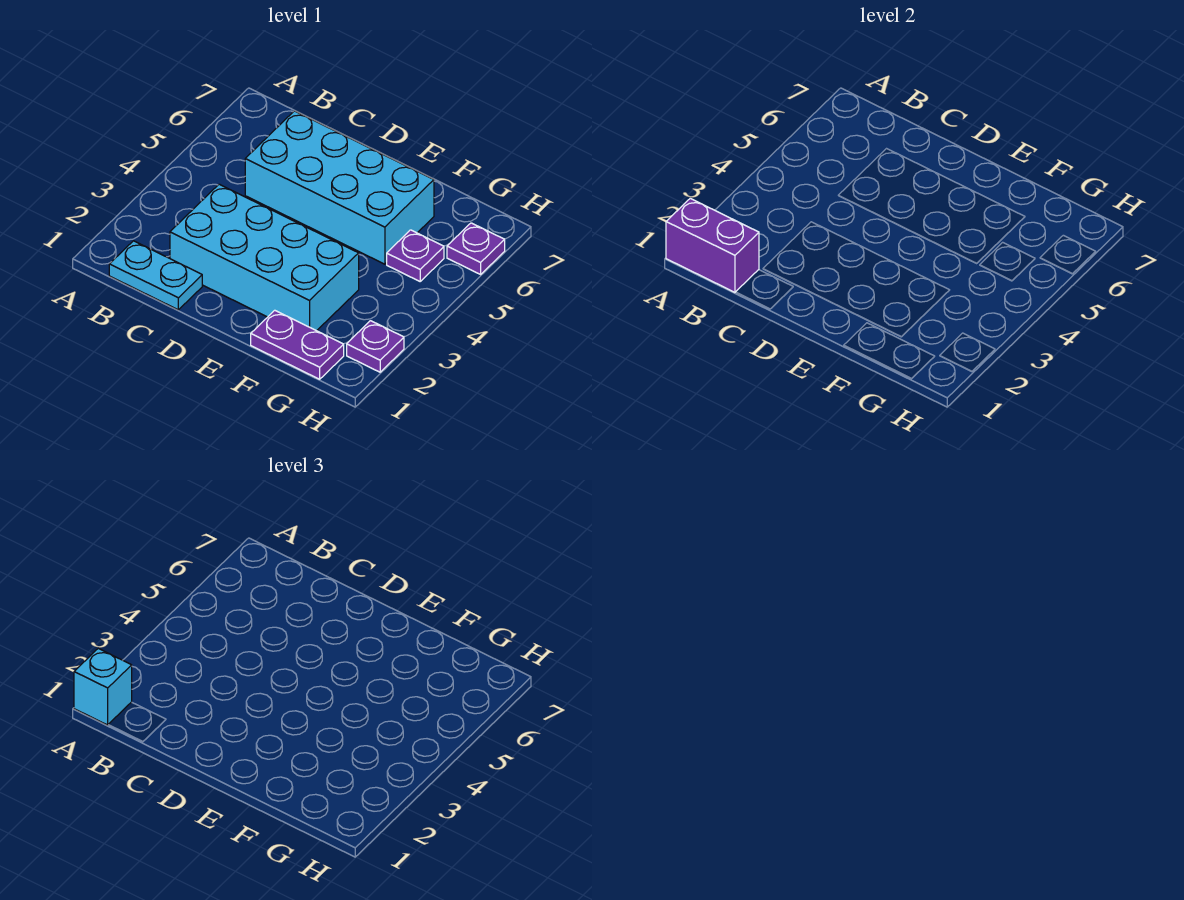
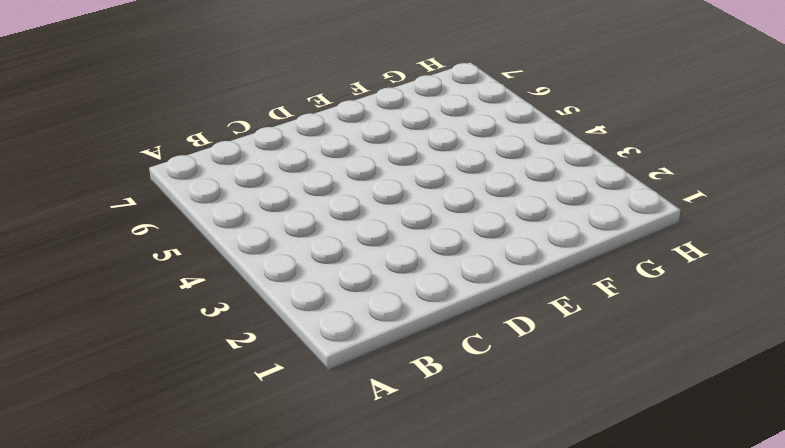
none -> cyan plate B1:C1 level 1
none -> cyan brick C2:F3 level 1

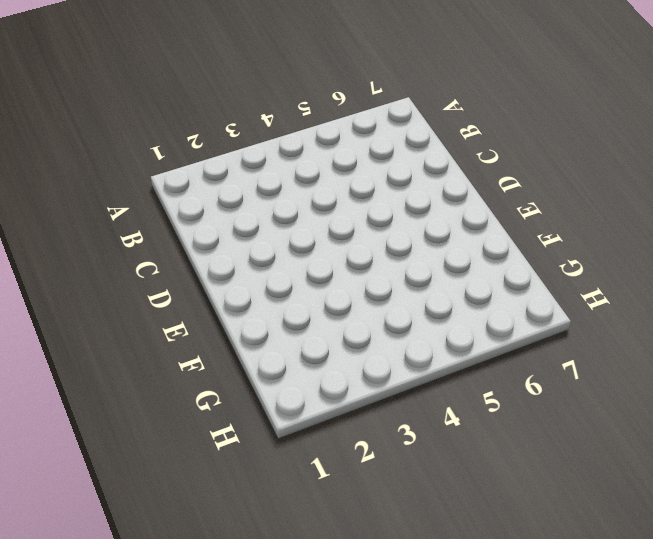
none -> cyan plate B1:C1 level 1
none -> cyan brick C2:F3 level 1

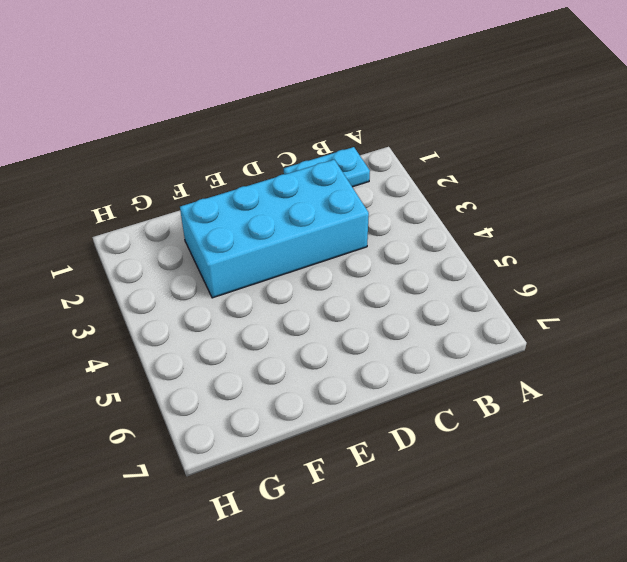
none -> cyan brick C5:F6 level 1
none -> purple plate F1:G1 level 1

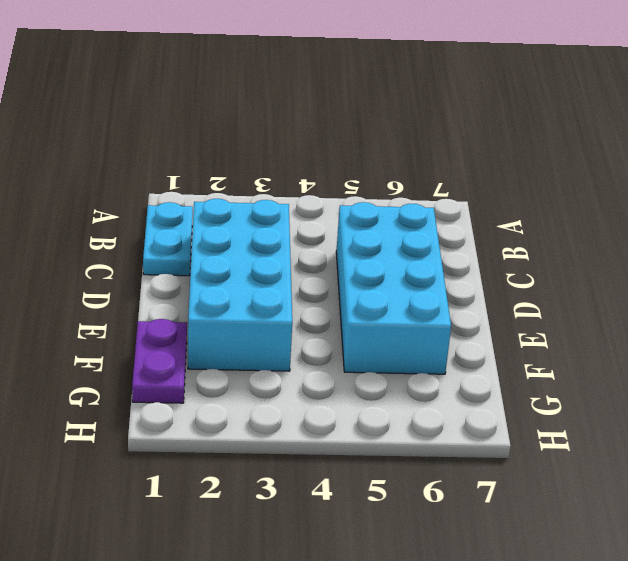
none -> purple plate G5 level 1
none -> purple plate H2 level 1

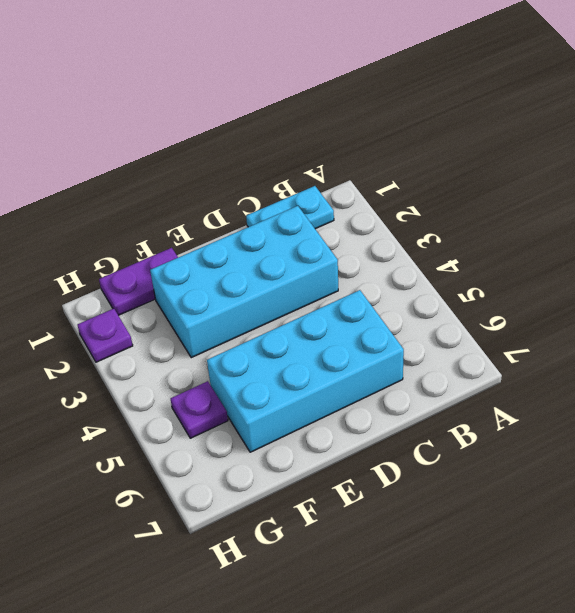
none -> purple plate H6 level 1
none -> purple brick A1:B1 level 2

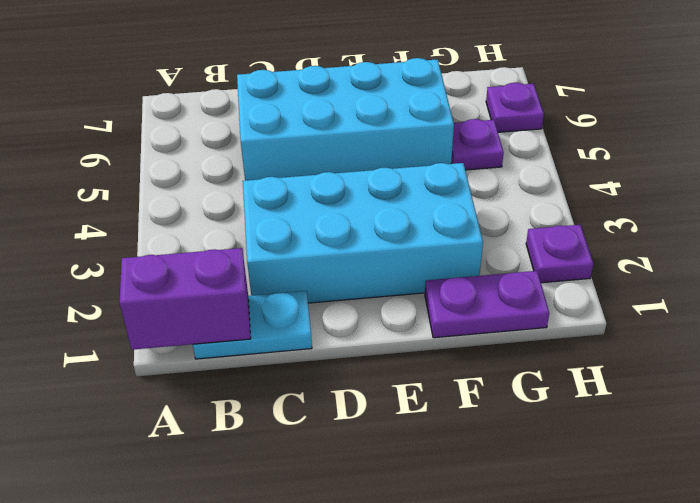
none -> cyan brick A1 level 3

